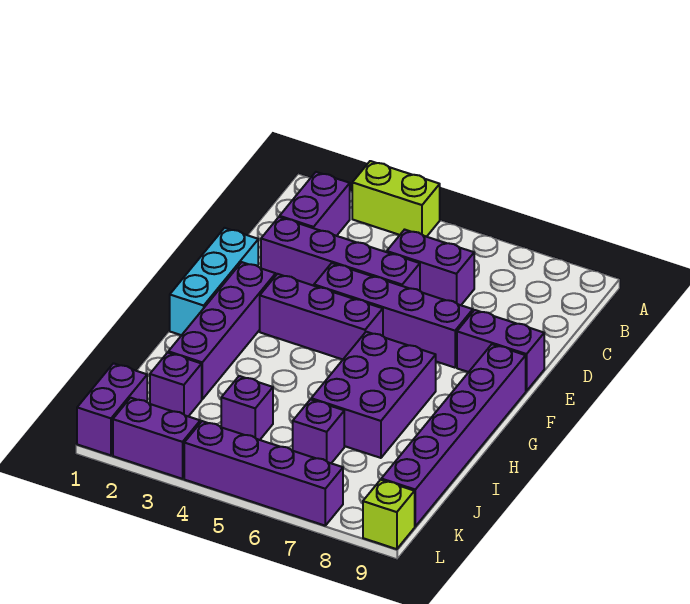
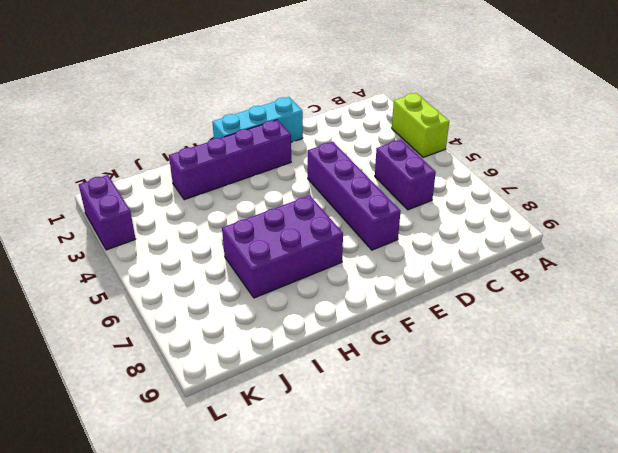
none -> purple brick B2:C2 level 1
none -> purple brick D2:D5 level 1
none -> purple brick E8:E9 level 1

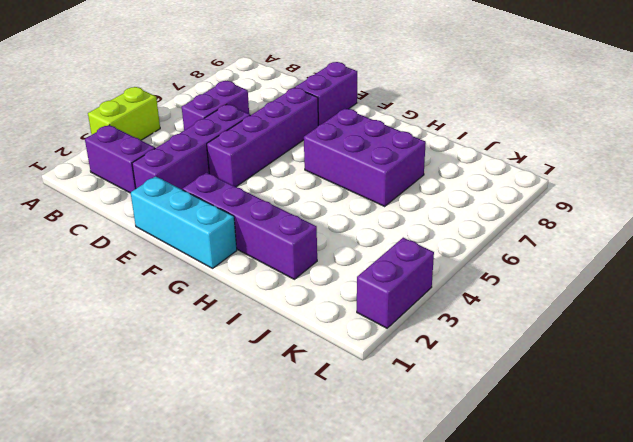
none -> purple brick F3:F5 level 1
none -> purple brick F9:K9 level 1
none -> purple brick J2 level 1

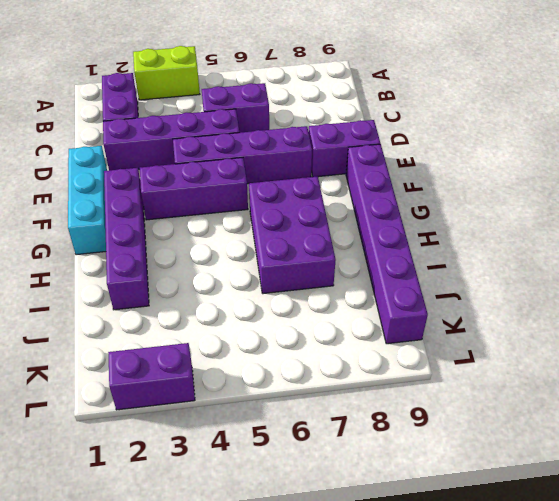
none -> purple brick J2 level 1
none -> purple brick J4 level 1
none -> purple brick J6 level 1

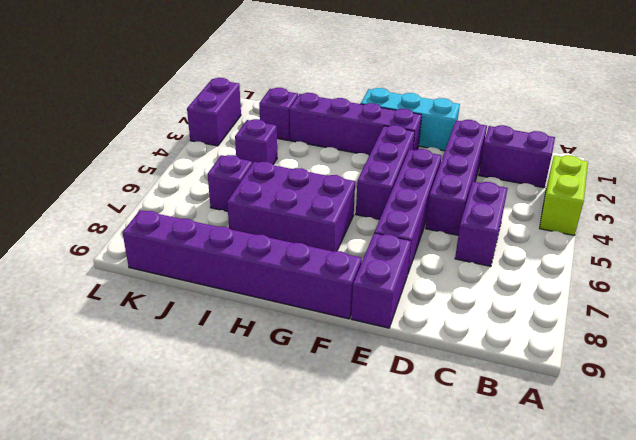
none -> purple brick K1:L1 level 1
none -> purple brick L4:L7 level 1
none -> lime brick L9 level 1

